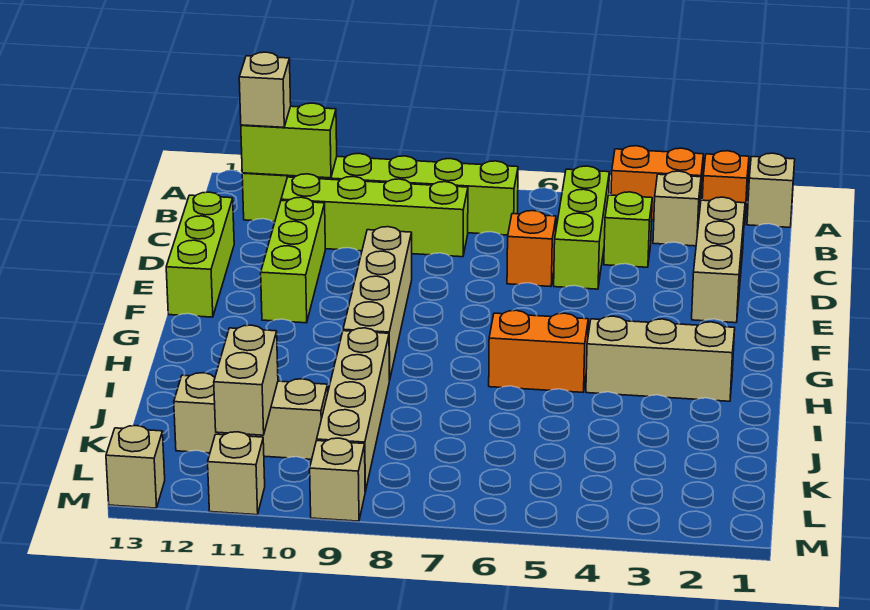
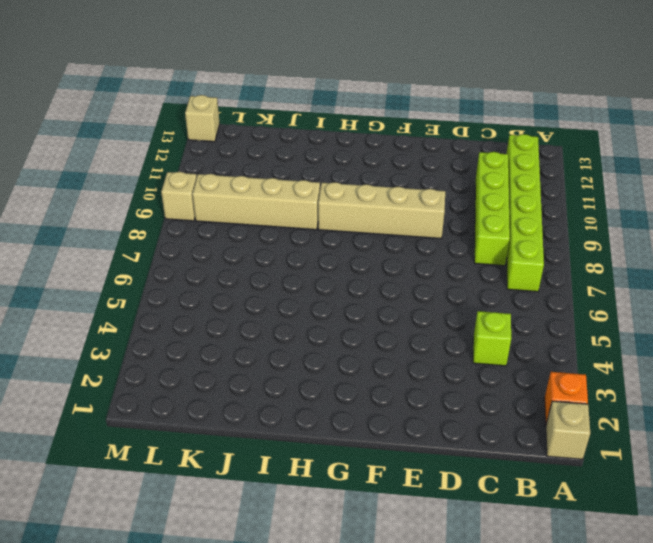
none -> orange brick A3:A4 level 1
none -> tan brick B3 level 1
none -> lime brick B5:D5 level 1

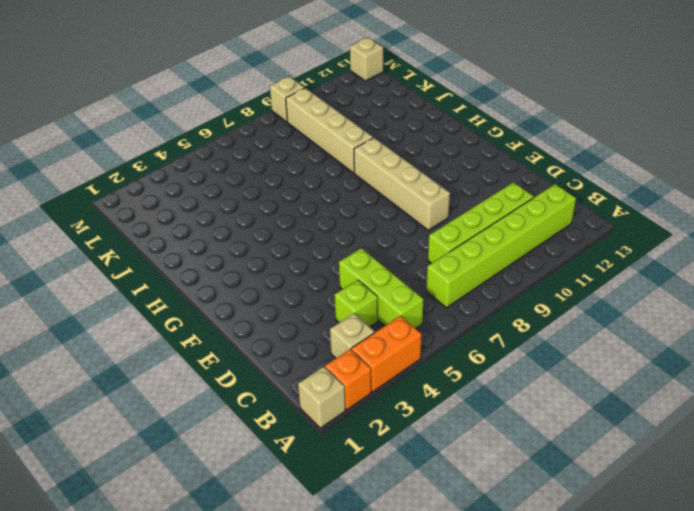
none -> tan brick C2:E2 level 1
none -> orange brick D6 level 1
none -> lime brick D11:F11 level 1

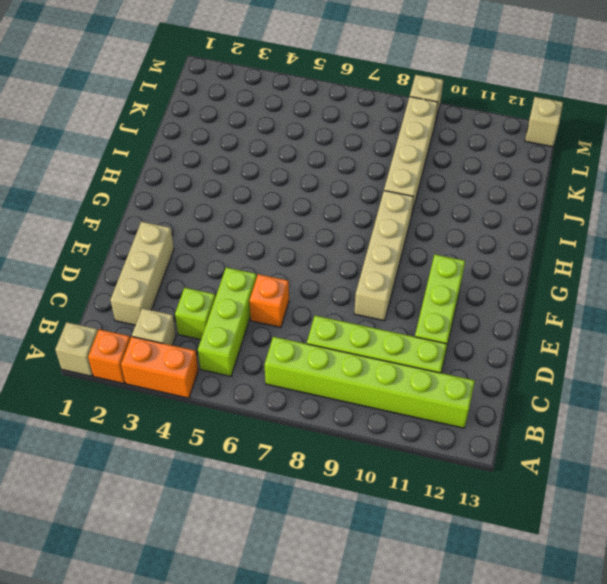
none -> lime brick D13:F13 level 1
none -> tan brick H2:H4 level 1
none -> orange brick H5:H6 level 1

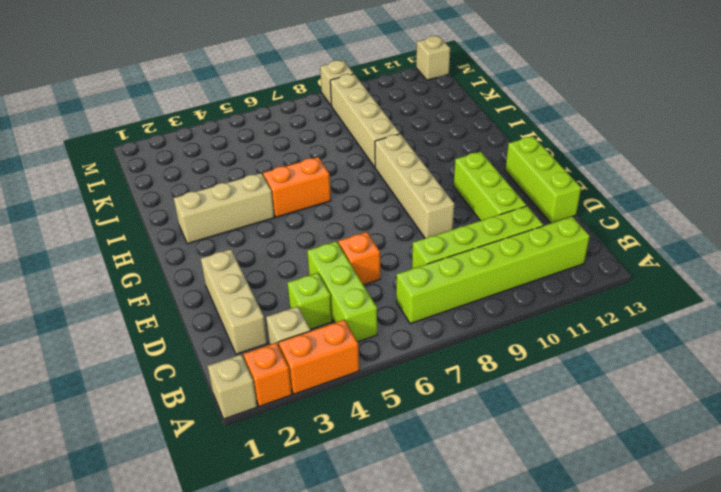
none -> tan brick K10:K12 level 1
none -> tan brick M11 level 1
none -> lime brick B11:B12 level 2

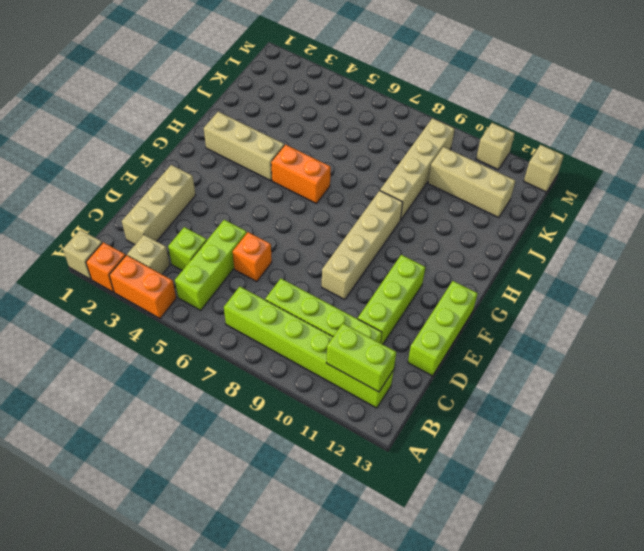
none -> tan brick M9 level 1
none -> tan brick K11:L11 level 2
none -> tan brick B12 level 3

